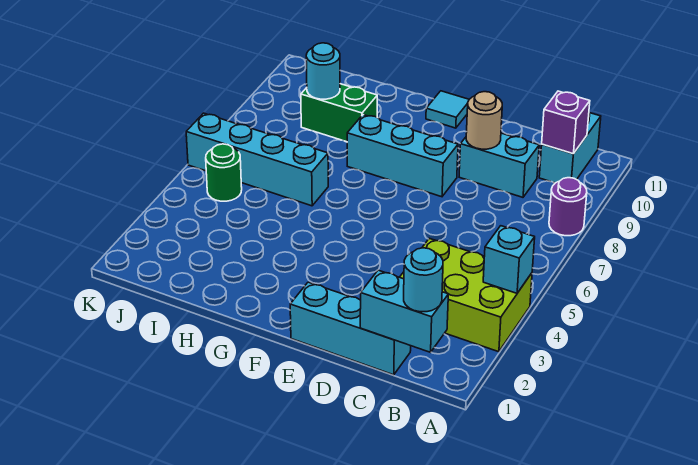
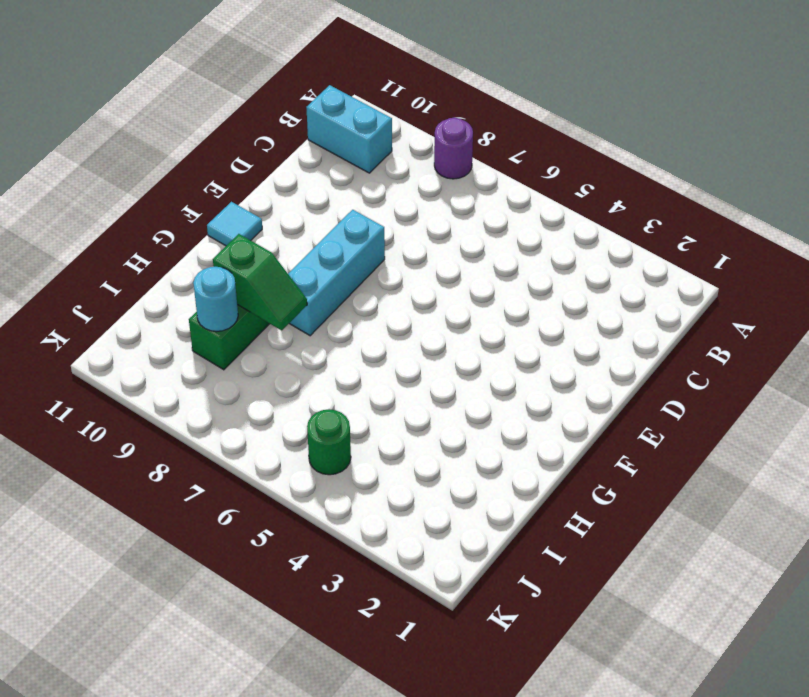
green slope H8:H9 level 2 top 9 -> none
none -> lime brick A3:C4 level 1
none -> cyan brick C1:E1 level 1
none -> cyan brick C9:D9 level 1

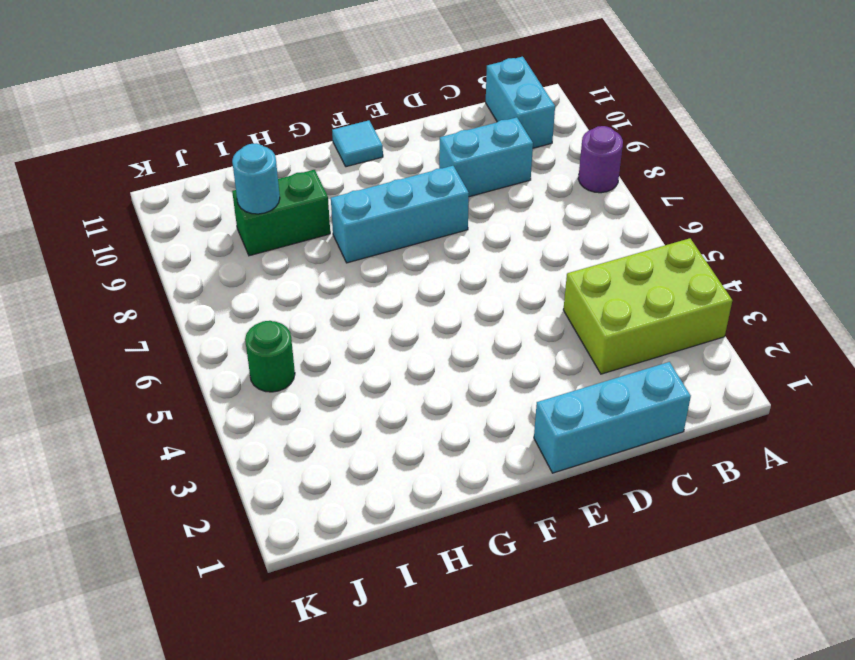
none -> cyan brick H6:K6 level 1
none -> cyan brick A4 level 2
none -> cyan brick B1:C1 level 2

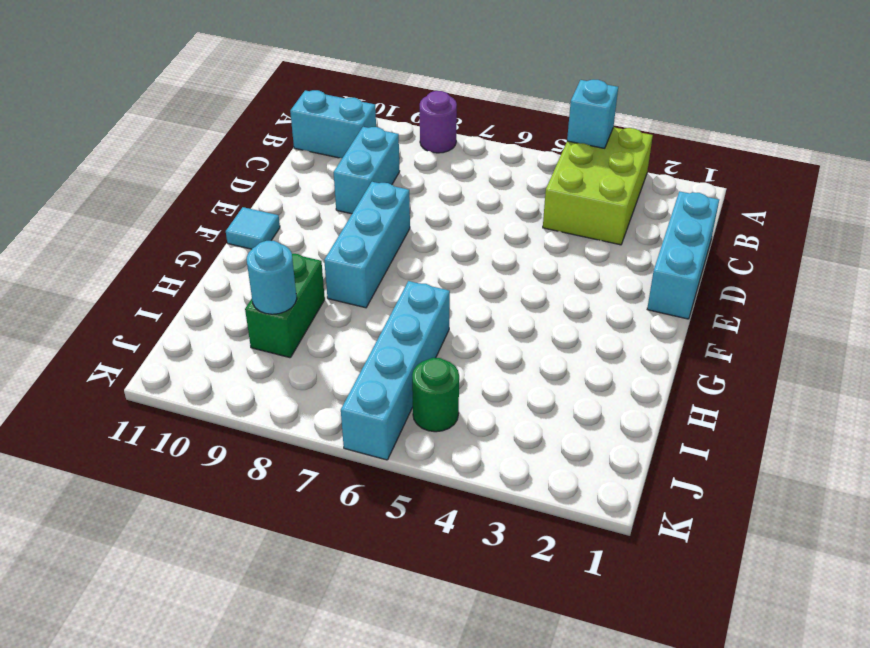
none -> cyan brick B1:C1 level 2
none -> purple brick B10 level 2
none -> tan round brick D9 level 2

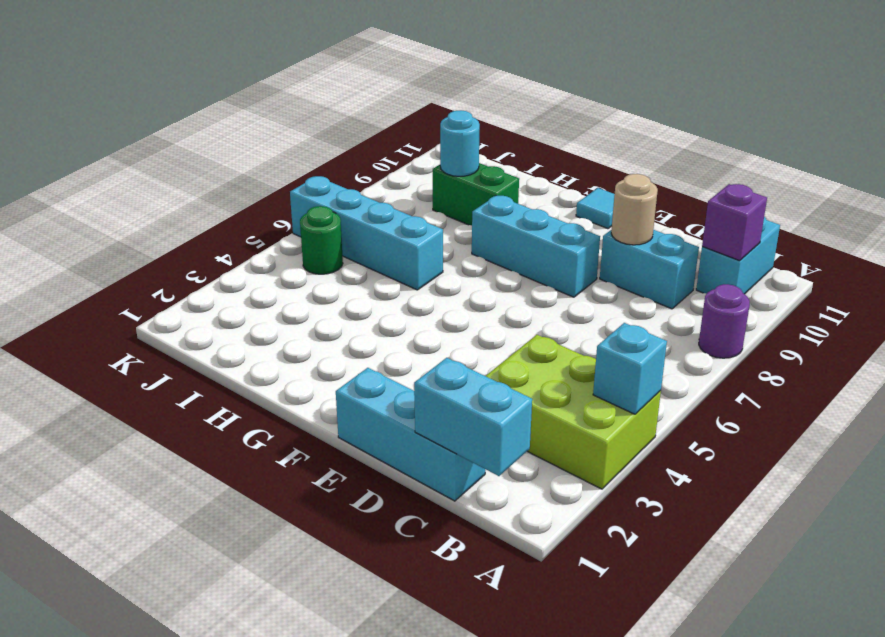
none -> cyan round brick B1 level 3

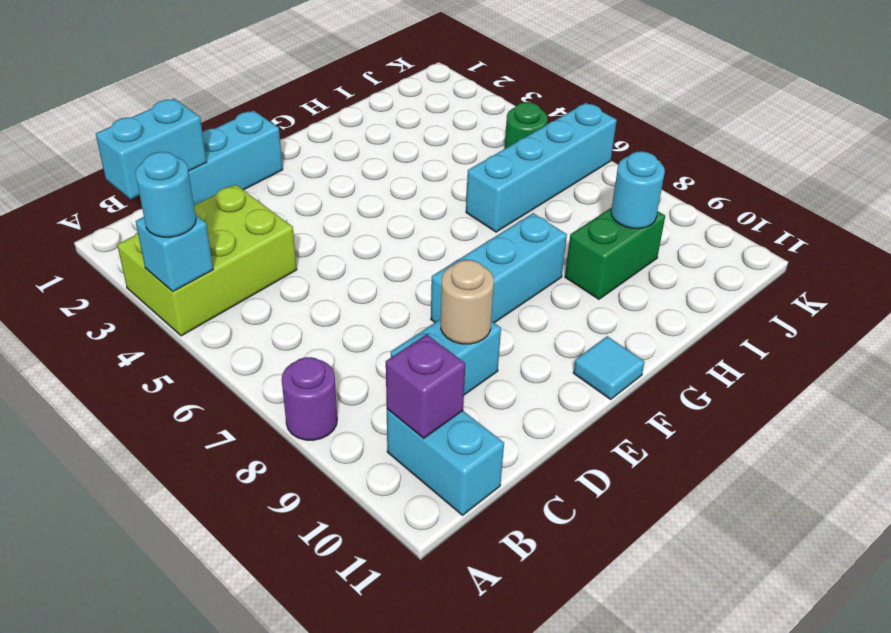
cyan round brick A4 level 3 -> cyan round brick B1 level 3

